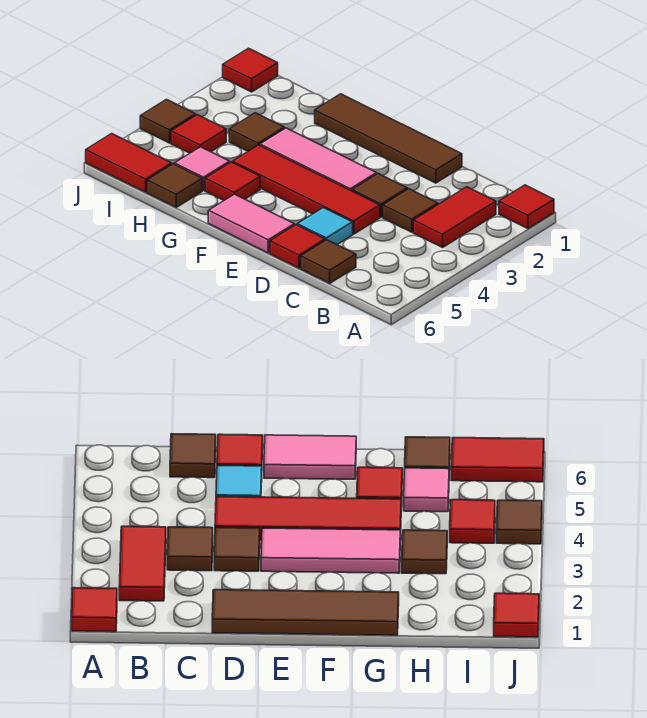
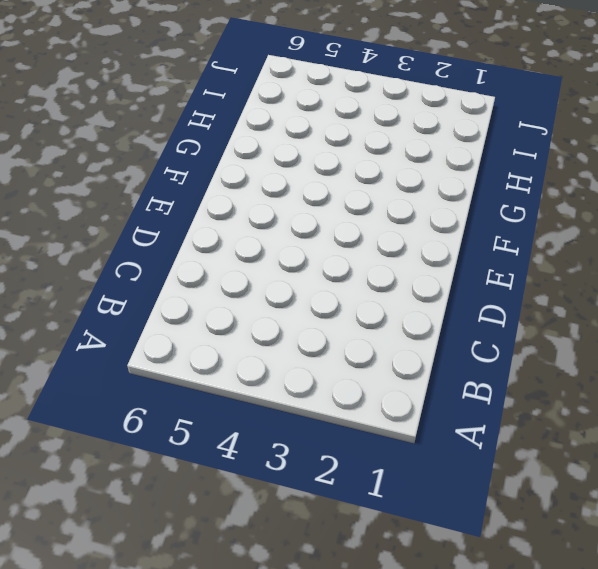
none -> red tile A1 level 1
none -> red tile B2:B3 level 1
none -> brown tile C3 level 1

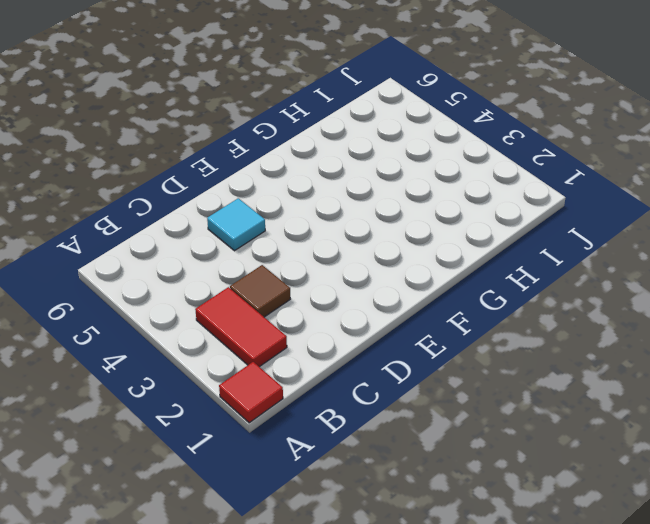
none -> brown tile C6 level 1
none -> brown tile D1:G1 level 1
none -> brown tile D3 level 1

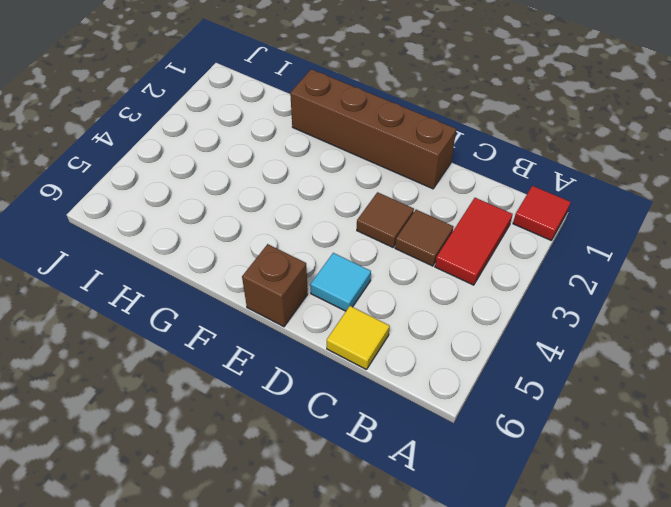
yellow tile C6 level 1 -> brown tile C6 level 1
brown brick D1:G1 level 1 -> brown tile D1:G1 level 1
brown brick E6 level 1 -> pink tile E6:F6 level 1
none -> red tile D4:G4 level 1
none -> red tile D6 level 1
none -> pink tile E3:G3 level 1

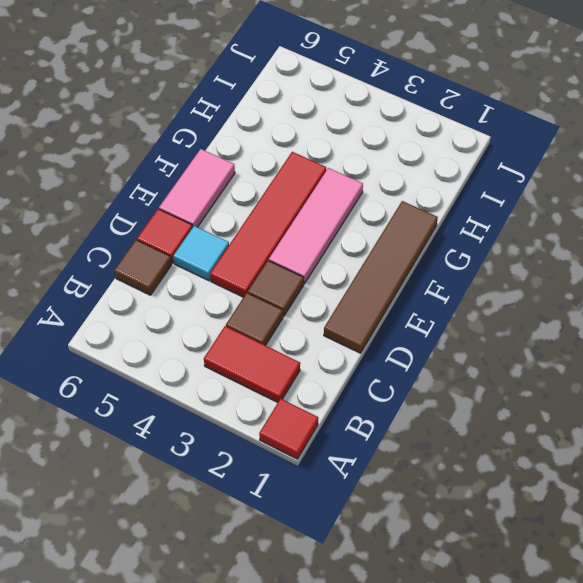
none -> red tile G5 level 1
none -> brown tile H3 level 1
none -> pink tile H5 level 1

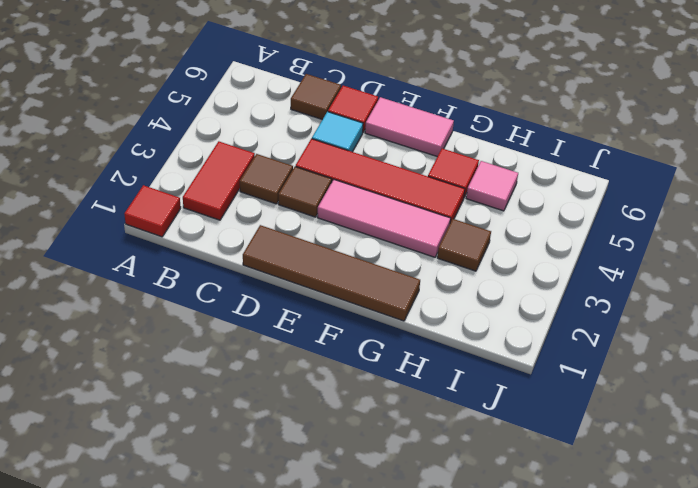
none -> brown tile H6 level 1
none -> red tile I4 level 1
none -> red tile I6:J6 level 1

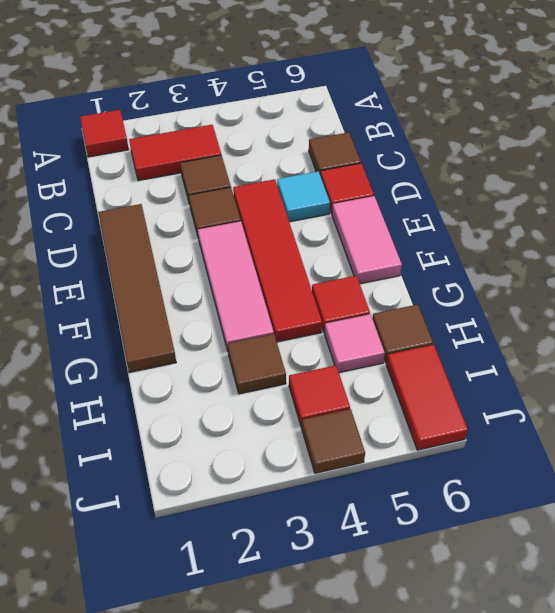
none -> red tile J1 level 1

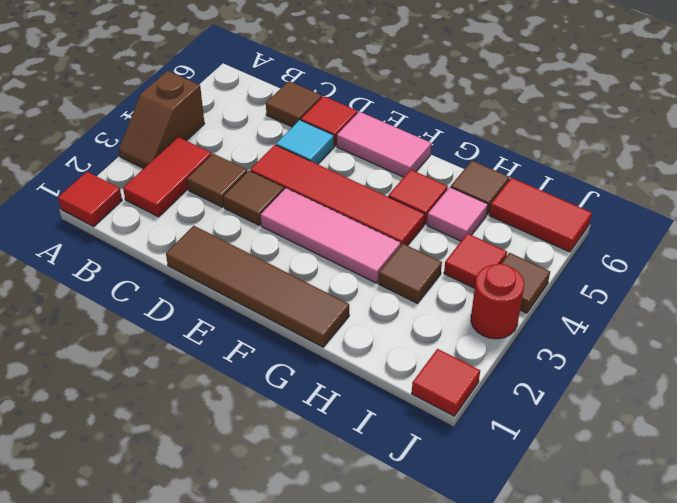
brown slope A3:A4 level 1 top 4 -> none
red round brick J3 level 1 -> none

